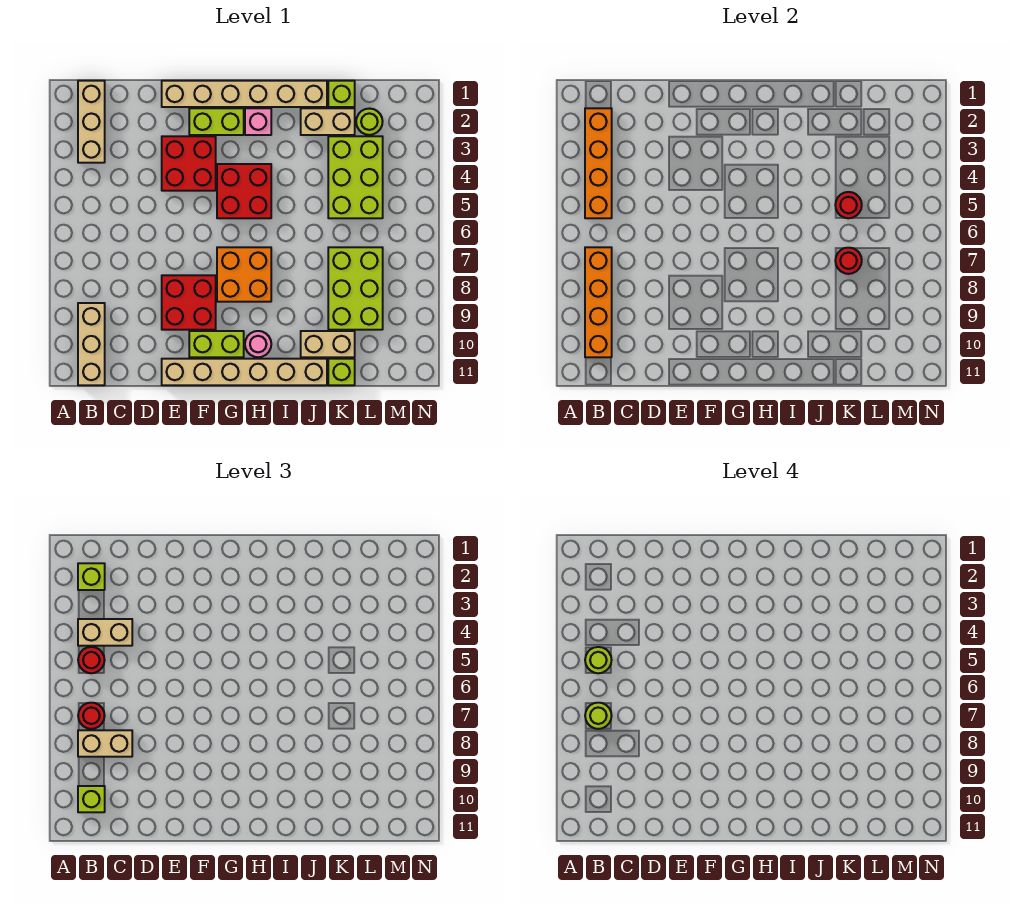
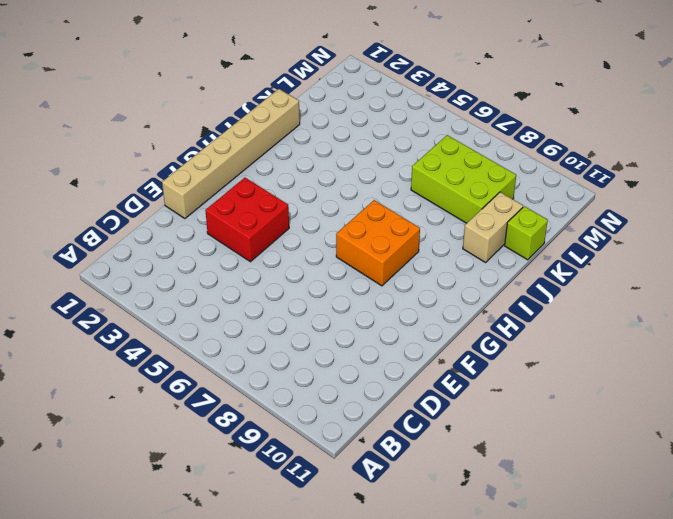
none -> tan brick B1:B3 level 1
none -> tan brick B9:B11 level 1
none -> red brick E8:F9 level 1
none -> tan brick E11:J11 level 1

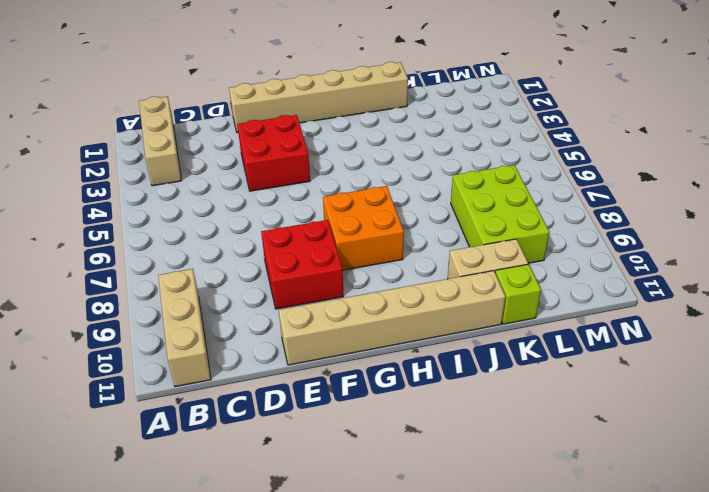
none -> lime brick F2:G2 level 1
none -> lime brick F10:G10 level 1
none -> red brick G4:H5 level 1
none -> pink brick H2 level 1

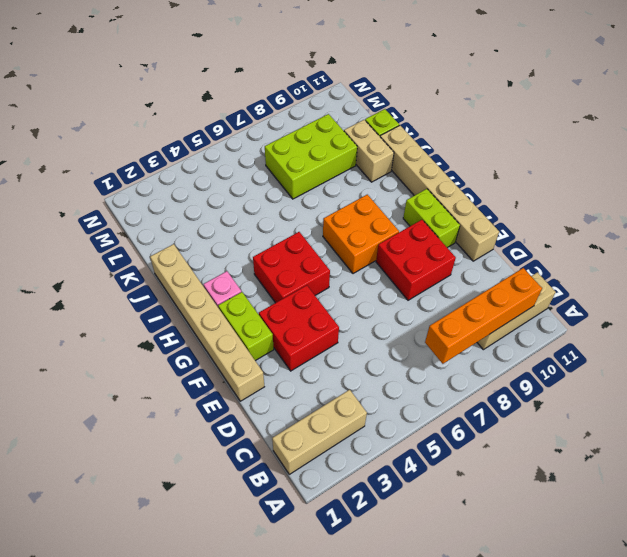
none -> pink round brick H10 level 1
none -> tan brick J2:K2 level 1
none -> lime brick K1 level 1
none -> lime brick K3:L5 level 1

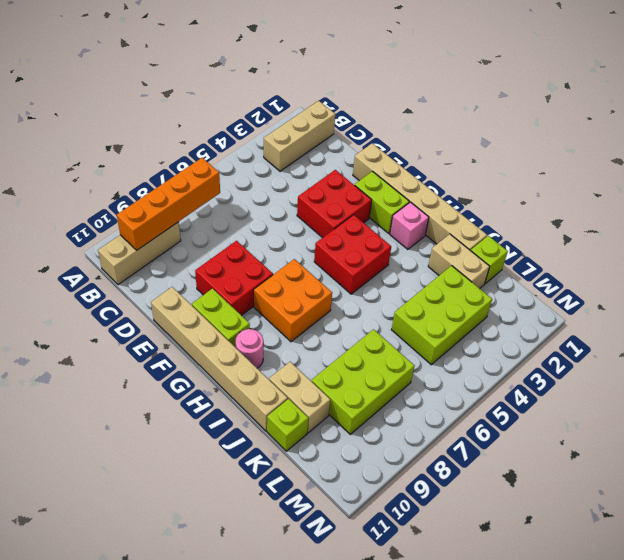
none -> lime round brick L2 level 1
none -> orange brick B2:B5 level 2
none -> red round brick K5 level 2
none -> red round brick K7 level 2

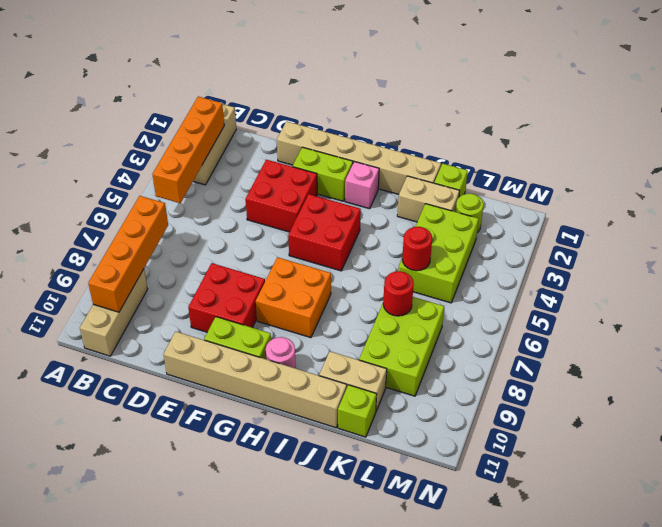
none -> lime brick B2 level 3
none -> tan brick B4:C4 level 3
none -> red round brick B5 level 3
none -> red round brick B7 level 3

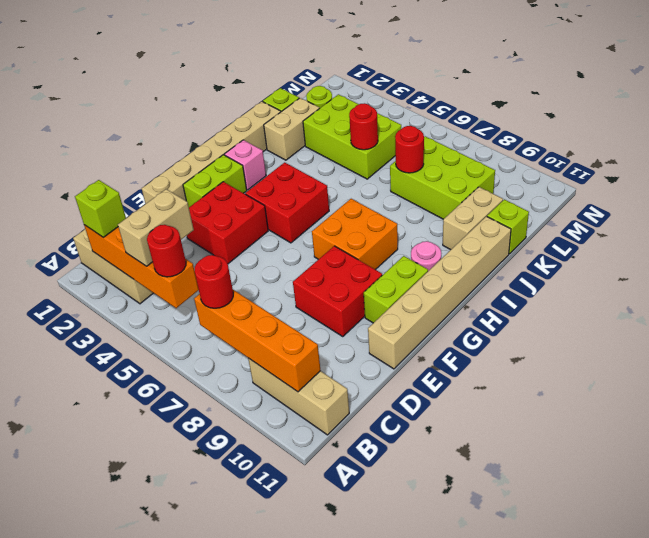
none -> tan brick B8:C8 level 3
none -> lime brick B10 level 3
none -> lime round brick B5 level 4
none -> lime round brick B7 level 4

